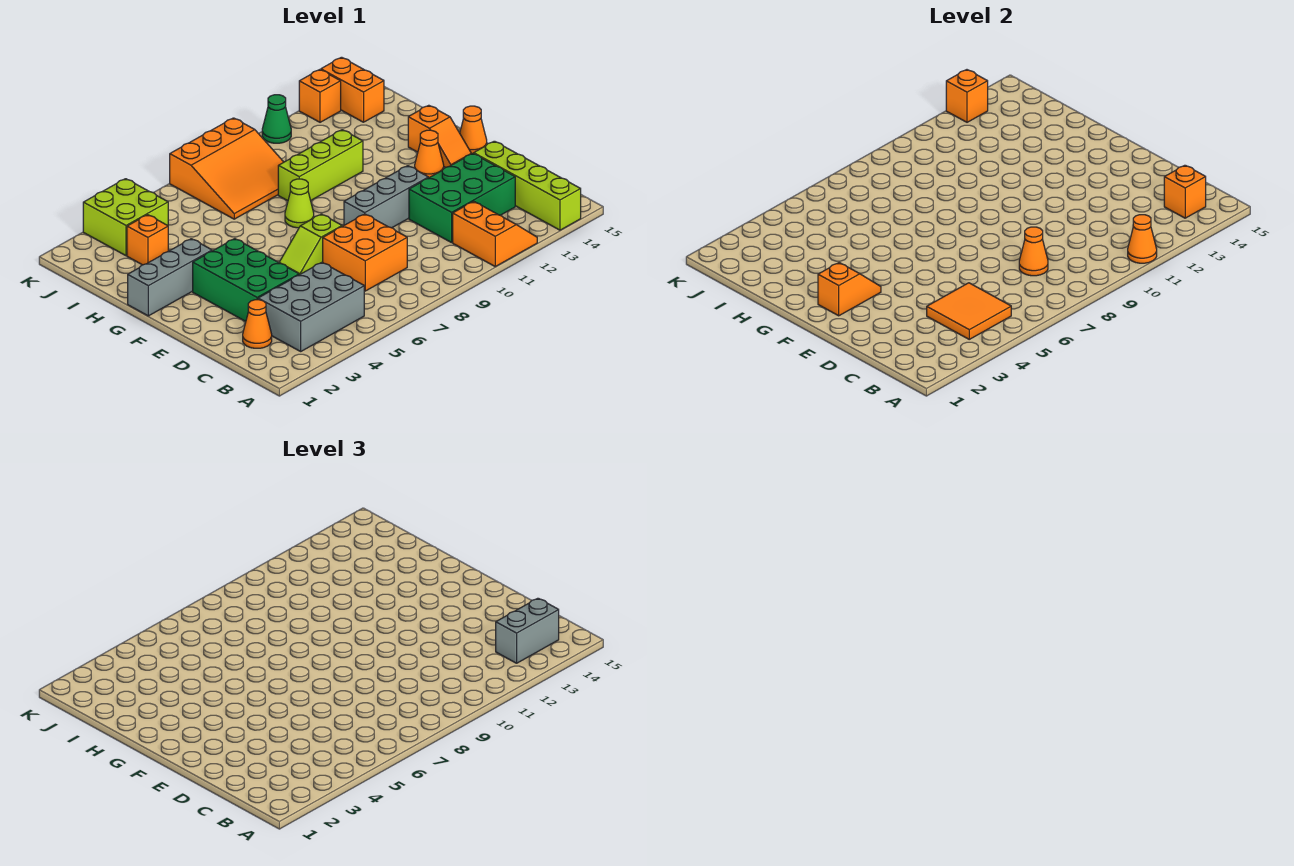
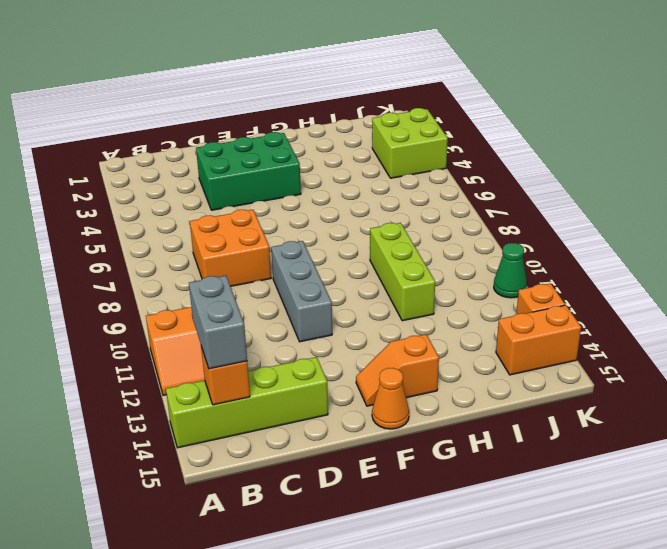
none -> grey brick B3:C5 level 1
none -> orange cone C2 level 1
none -> green brick C11:D13 level 1

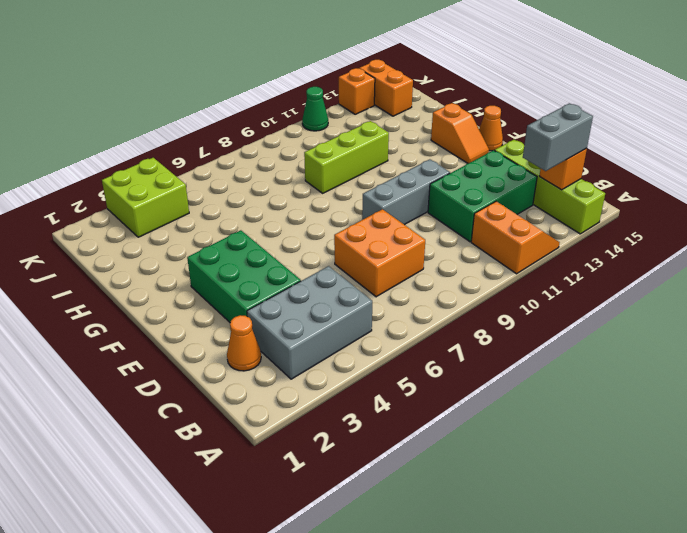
none -> lime slope E6:E7 level 1 top 7
none -> orange cone F13 level 1
none -> grey brick G1:G3 level 1

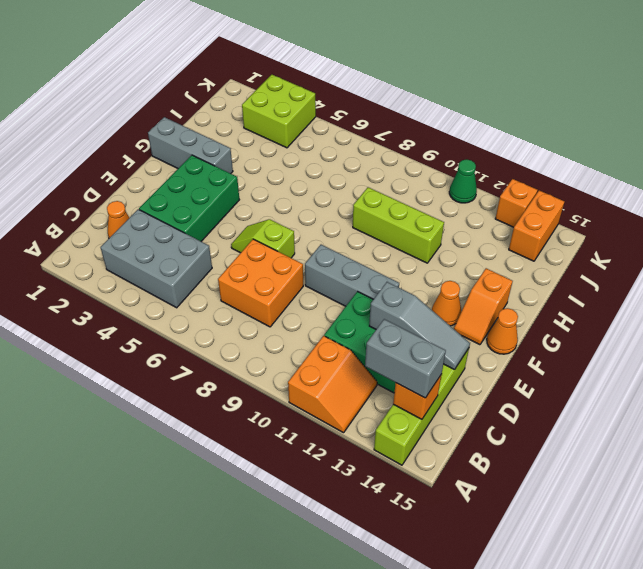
grey slope D12:D14 level 2 top 12 -> none
none -> lime cone G8 level 1
none -> orange brick I3 level 1
none -> orange slope I7:K9 level 1 top K

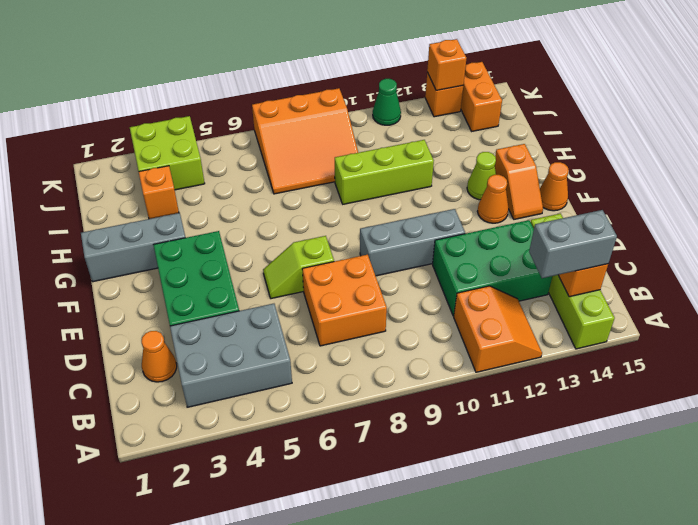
lime cone G13 level 1 -> lime cone G8 level 1
none -> orange cone A11 level 2
none -> orange tile B4:C5 level 2
none -> orange cone C8 level 2

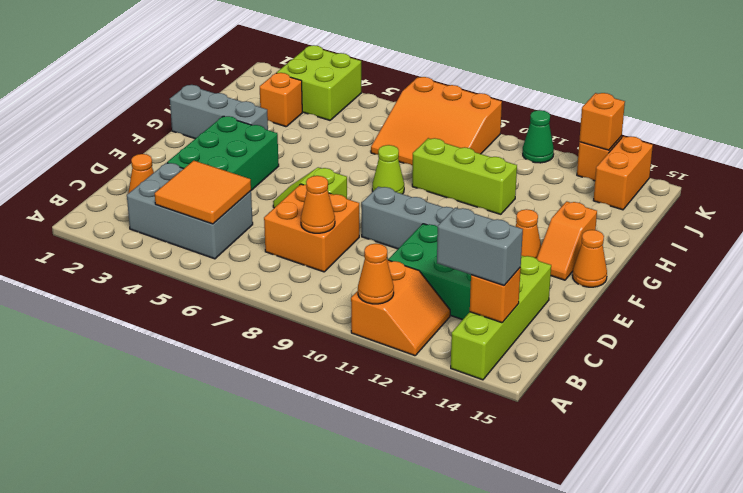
none -> orange slope F2:F3 level 2 top 2

